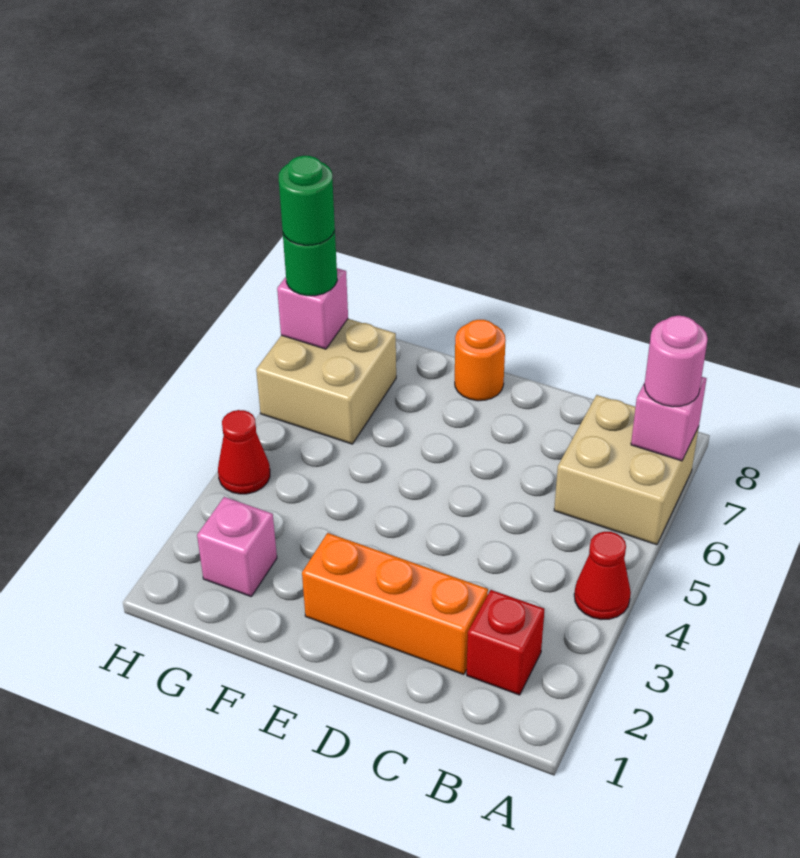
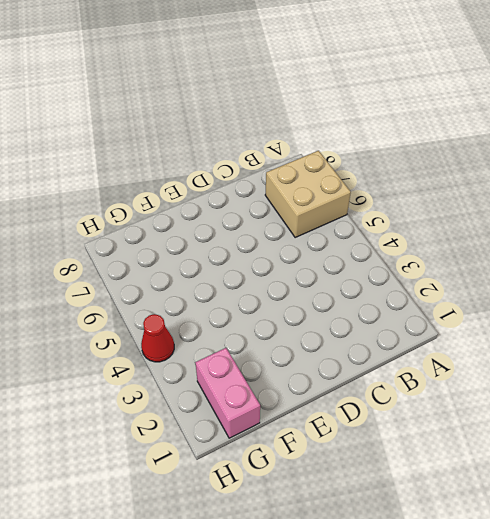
pink brick G1:G2 level 1 -> pink brick G2 level 1
none -> red cone A4 level 1
none -> red brick B2 level 1
none -> orange brick C2:E2 level 1

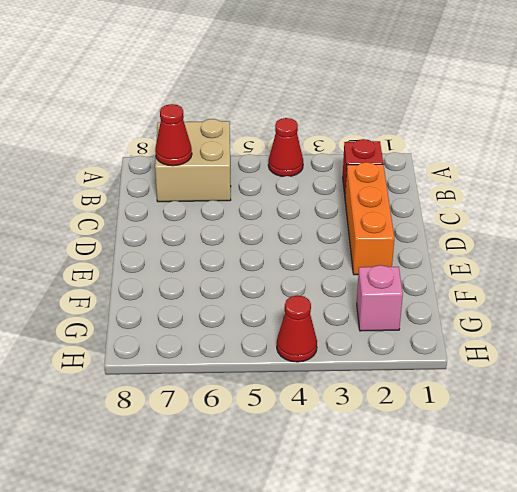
red cone B7 level 2 -> none
none -> orange round brick E8 level 1
none -> tan brick G6:H7 level 1
none -> pink brick A7 level 2

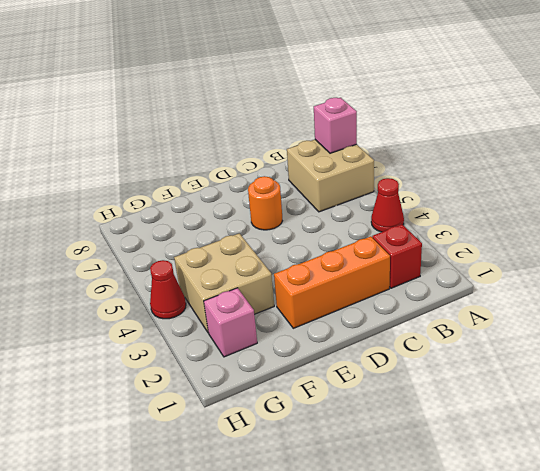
orange round brick D6 level 1 -> orange round brick E8 level 1
tan brick F3:G4 level 1 -> tan brick G6:H7 level 1
none -> pink brick H7 level 2
none -> pink round brick A7 level 3
none -> green round brick H7 level 3

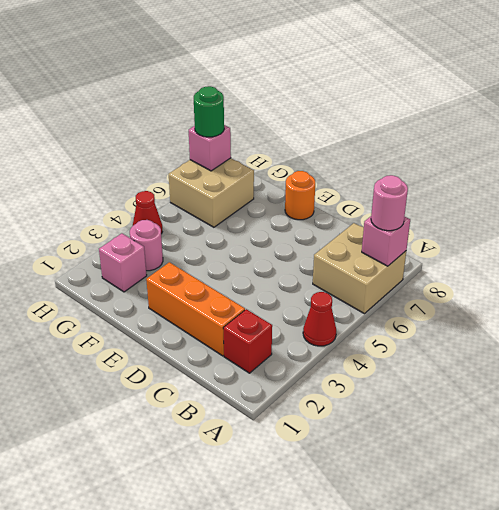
pink round brick G3 level 1 -> none
none -> green round brick H7 level 4

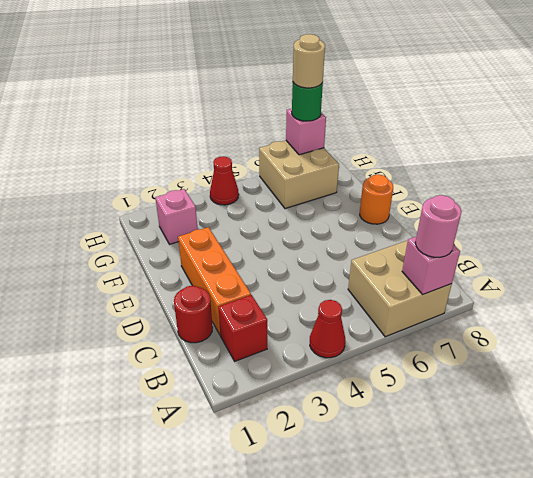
red round brick C1 level 1 -> none
tan round brick H7 level 4 -> green round brick H7 level 4

